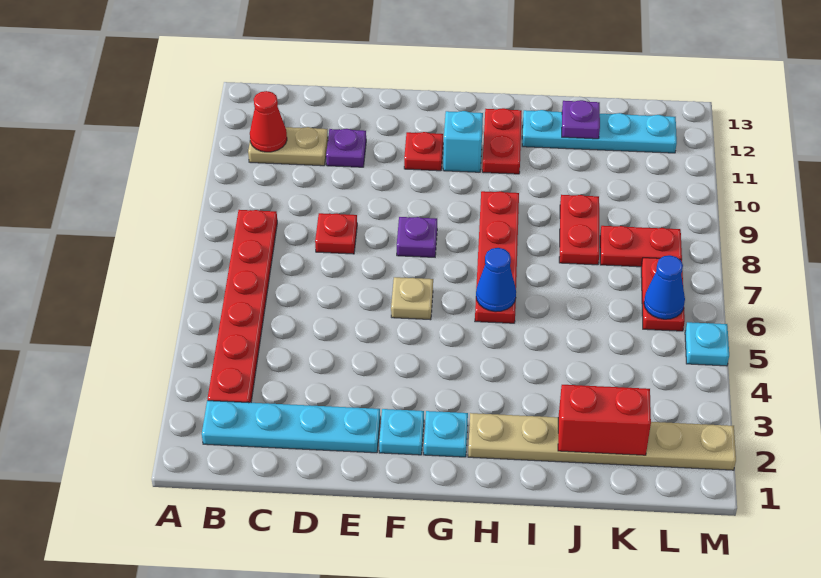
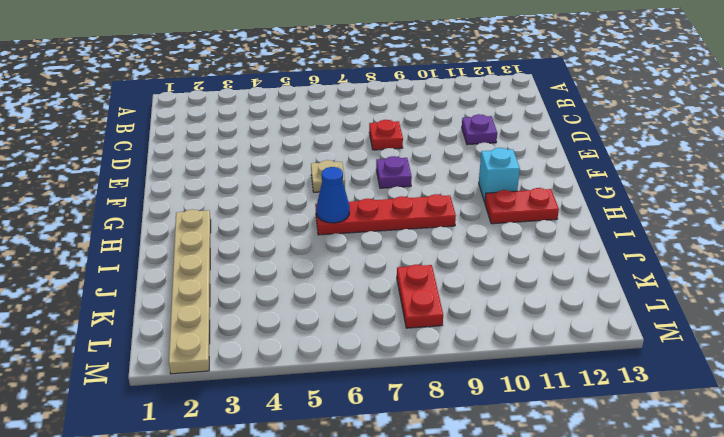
none -> cyan plate B2:E2 level 1
none -> red plate B3:B8 level 1
none -> tan plate B11:C11 level 1

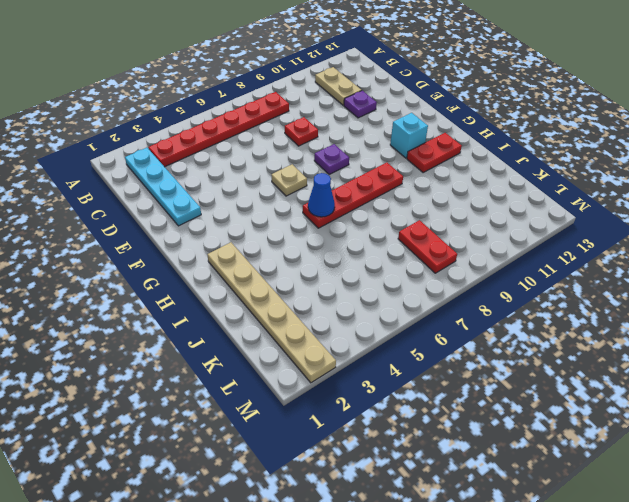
none -> cyan plate F2 level 1
none -> red plate F11 level 1
none -> cyan plate G2 level 1

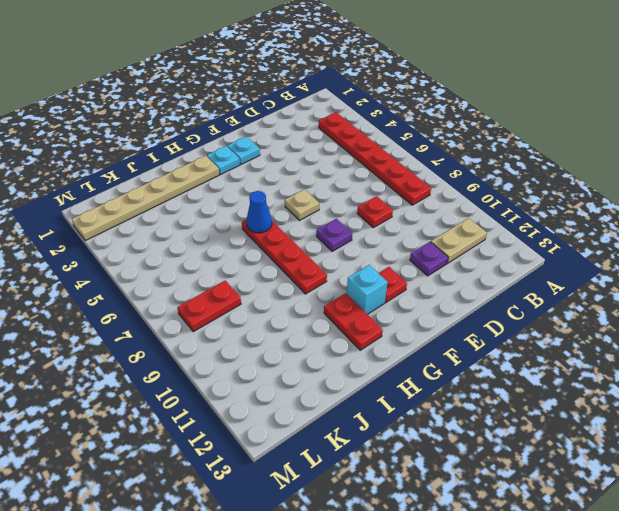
none -> cyan plate B2:E2 level 1
none -> cyan plate I12:L12 level 1
none -> red plate J8:J9 level 1

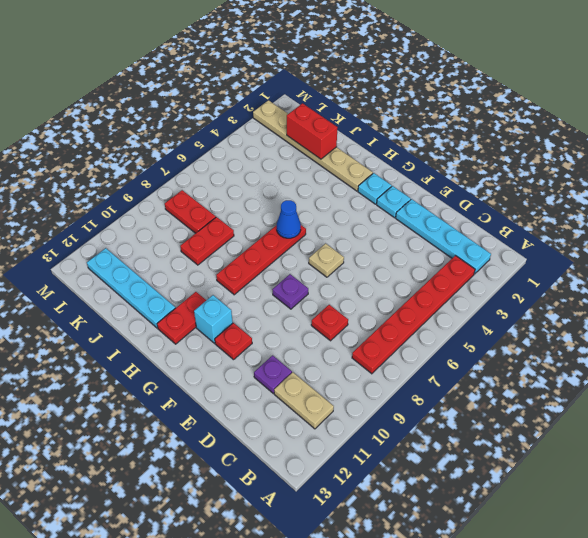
none -> red plate L6:L7 level 1
none -> cyan plate M5 level 1
none -> red cone B11 level 2

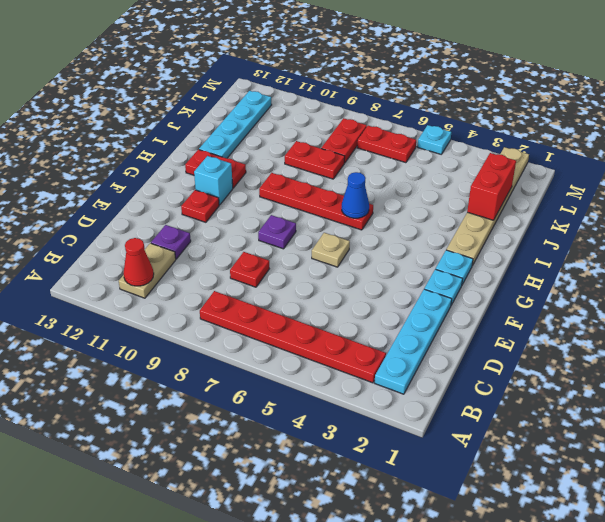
none -> purple plate J12 level 2
none -> blue cone L6 level 2

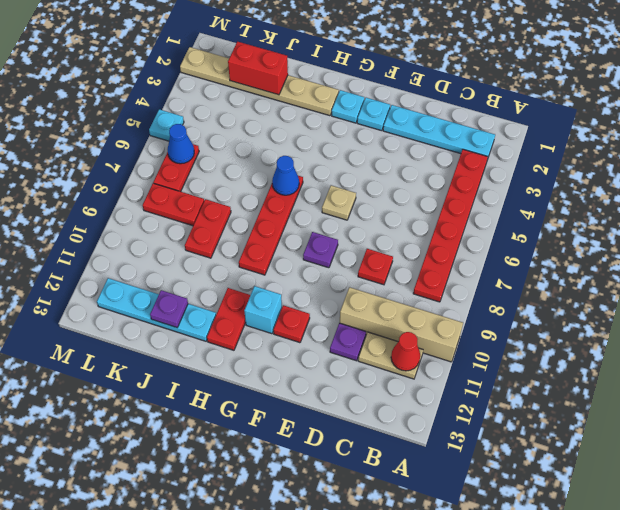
tan brick A10:D10 level 1 -> none

